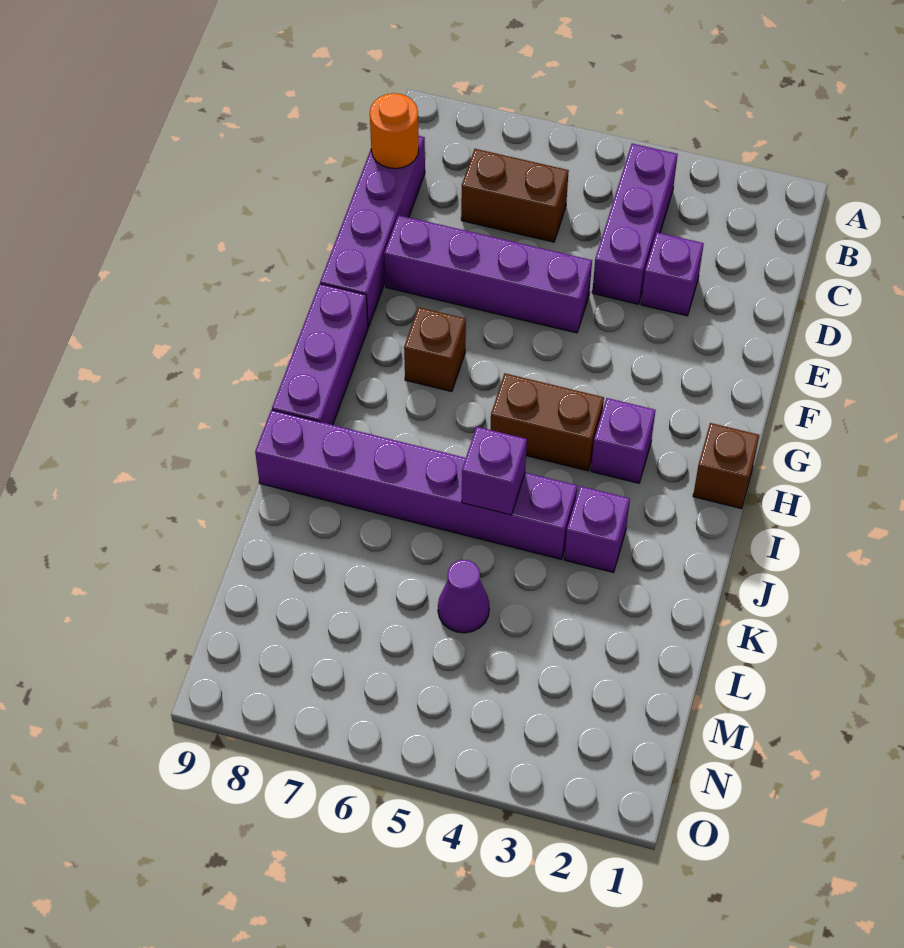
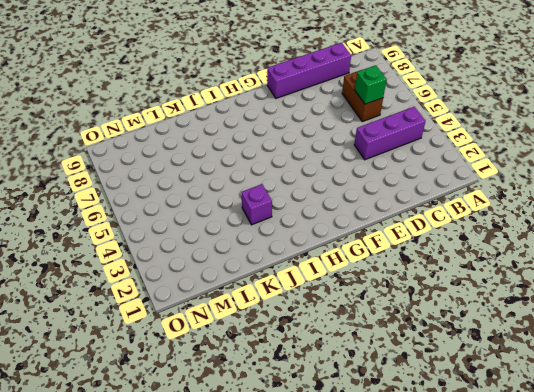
green brick C6 level 2 -> none
none -> purple brick D3 level 1
none -> purple brick E5:E8 level 1
none -> brown brick G7 level 1

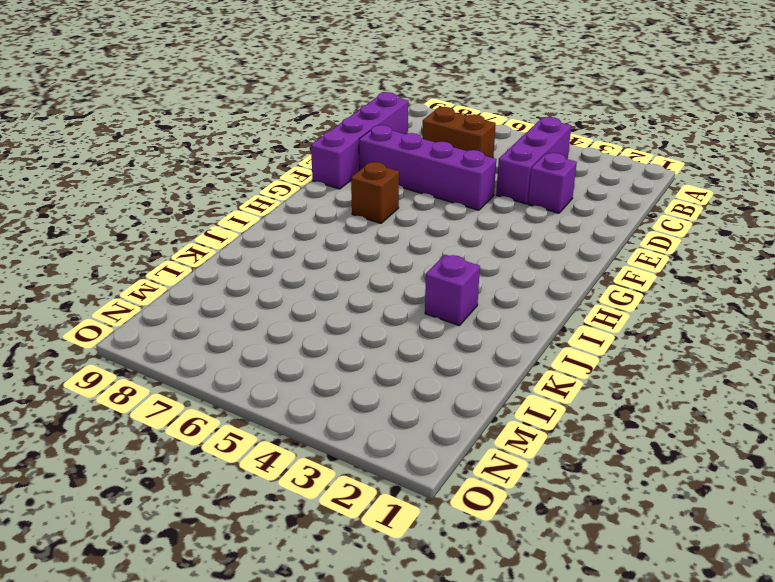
none -> purple brick G9:I9 level 1
none -> brown brick H1 level 1
none -> purple brick H3 level 1

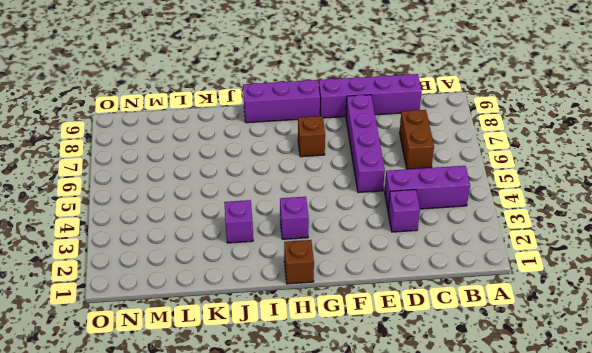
none -> brown brick H4:H5 level 1
none -> purple brick J4:J9 level 1
none -> purple cone L5 level 1

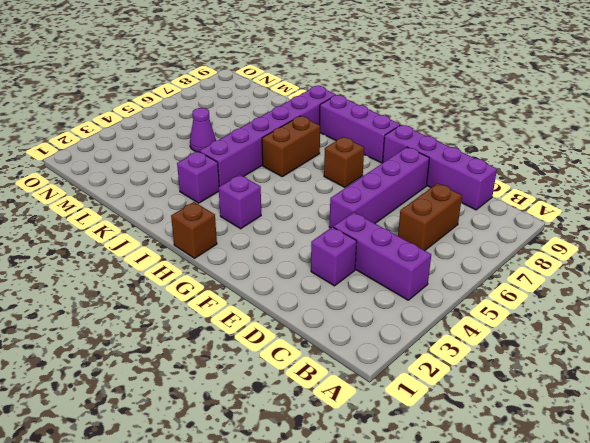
brown brick I6:I7 level 1 -> brown brick H4:H5 level 1
none -> orange round brick C9 level 2
none -> purple brick J5 level 2

